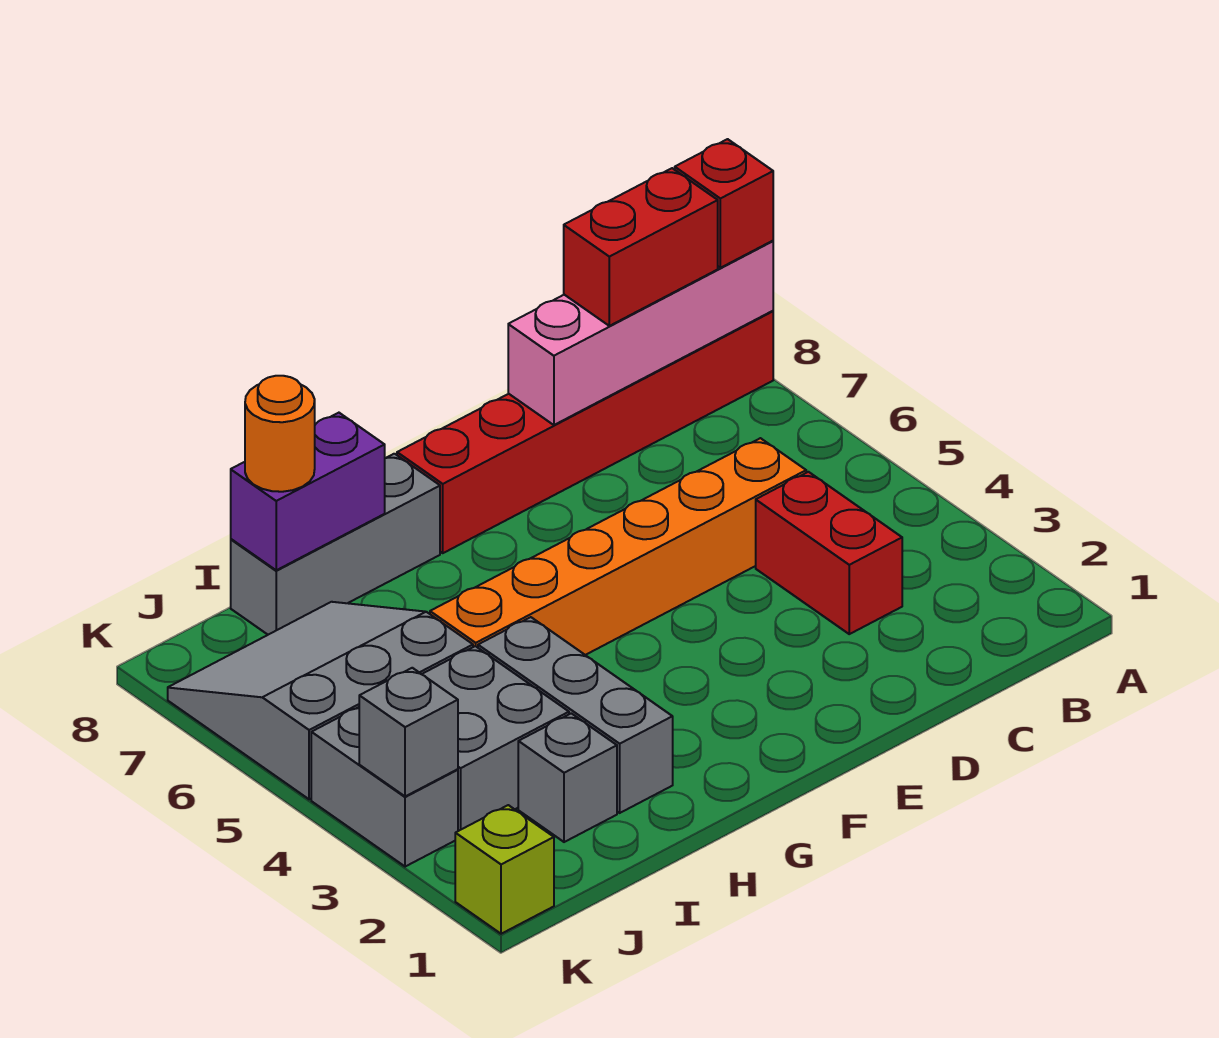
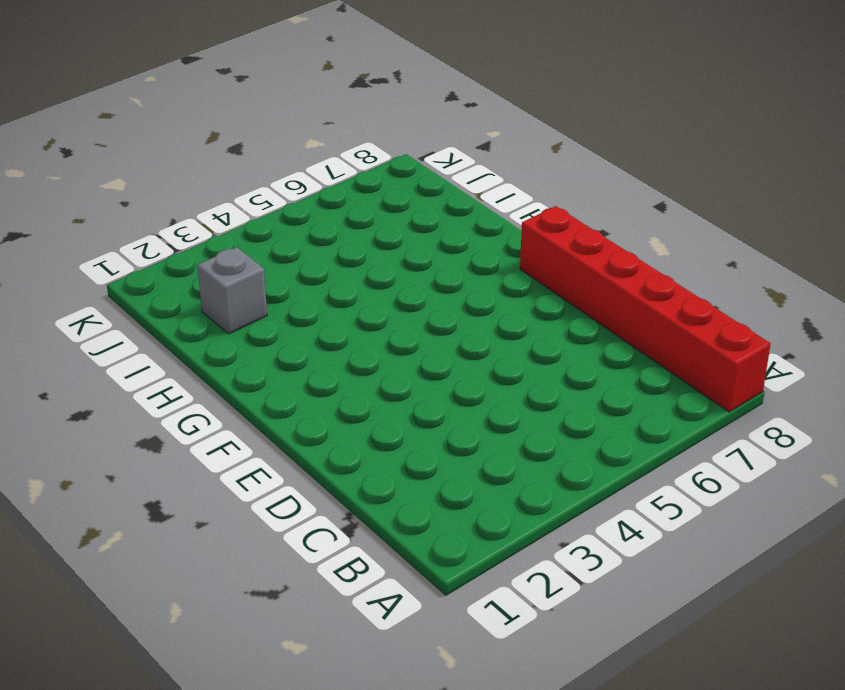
none -> red brick C3:C4 level 1
none -> orange brick C5:H5 level 1
none -> grey brick G8:I8 level 1

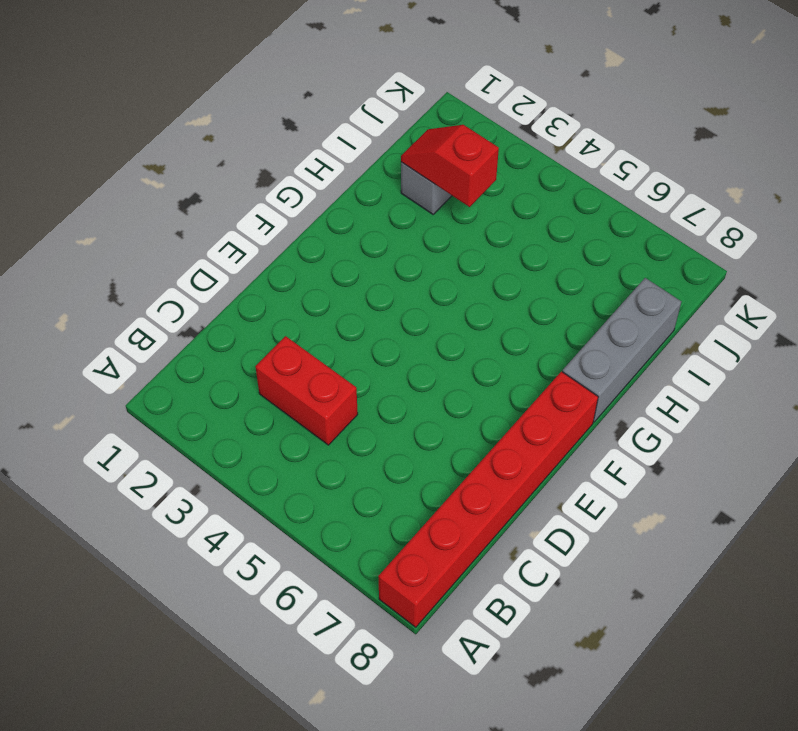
red slope I2:I3 level 2 top 3 -> none
none -> orange brick C5:H5 level 1
none -> grey brick H2:H4 level 1
none -> grey brick I3:J4 level 1

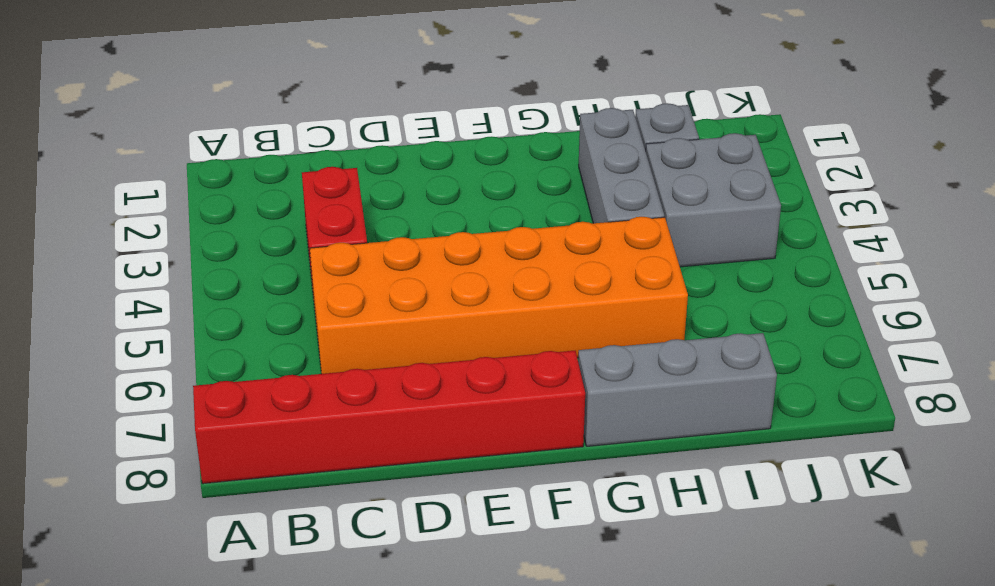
orange brick C5:H6 level 1 -> orange brick C5:H5 level 1
none -> grey slope I5:K7 level 1 top 5
none -> lime brick K1 level 1
none -> grey brick K3:K4 level 1

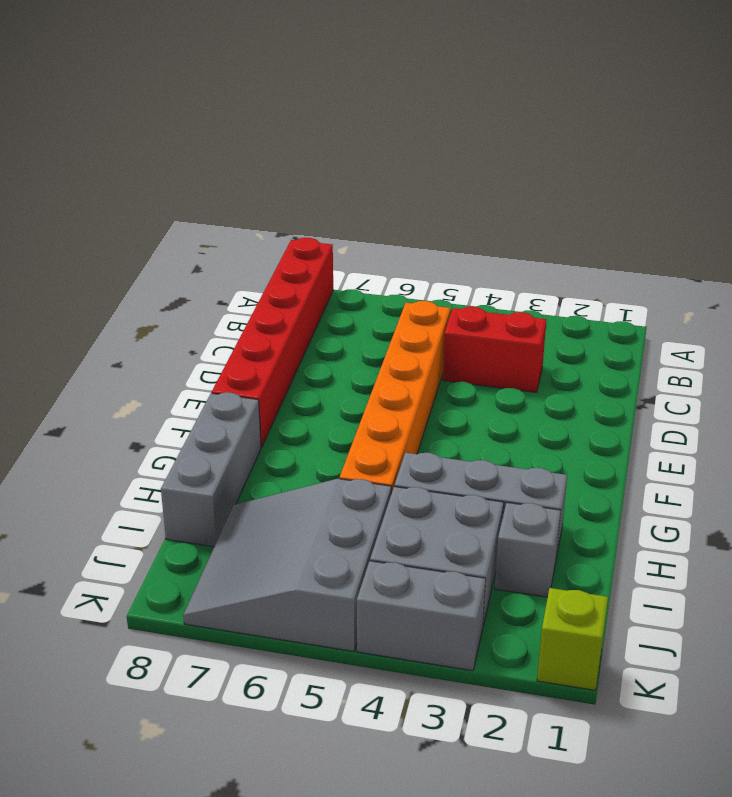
none -> pink brick A8:D8 level 2
none -> purple brick H8:I8 level 2
none -> grey brick K3 level 2

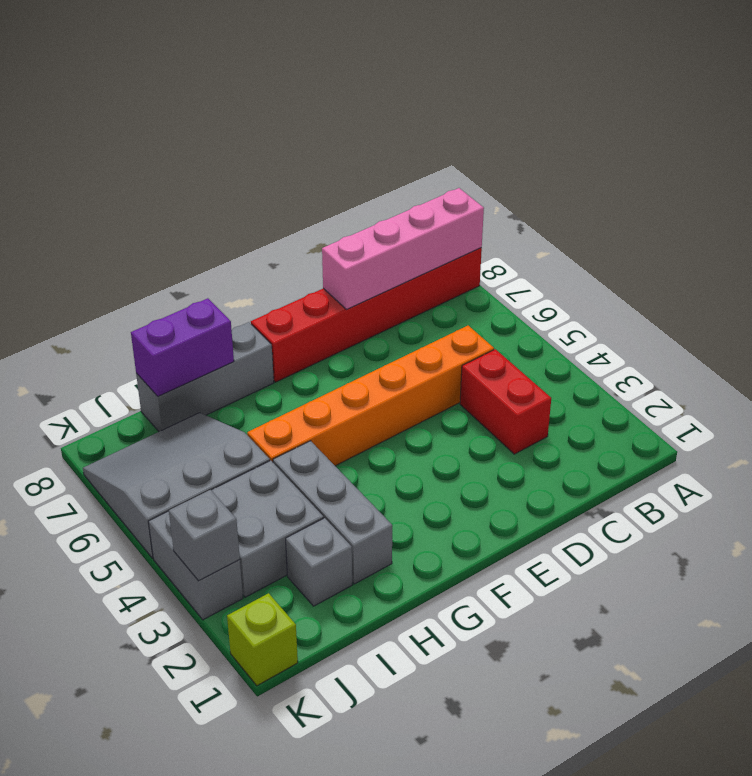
none -> red brick A8 level 3
none -> red brick B8:C8 level 3
none -> orange round brick I8 level 3

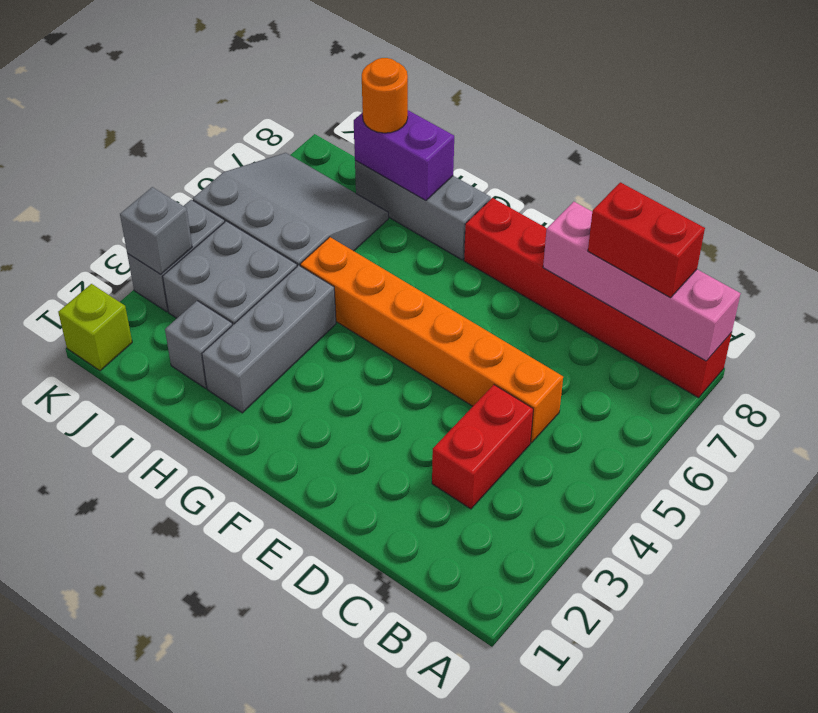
none -> red brick A8 level 3

